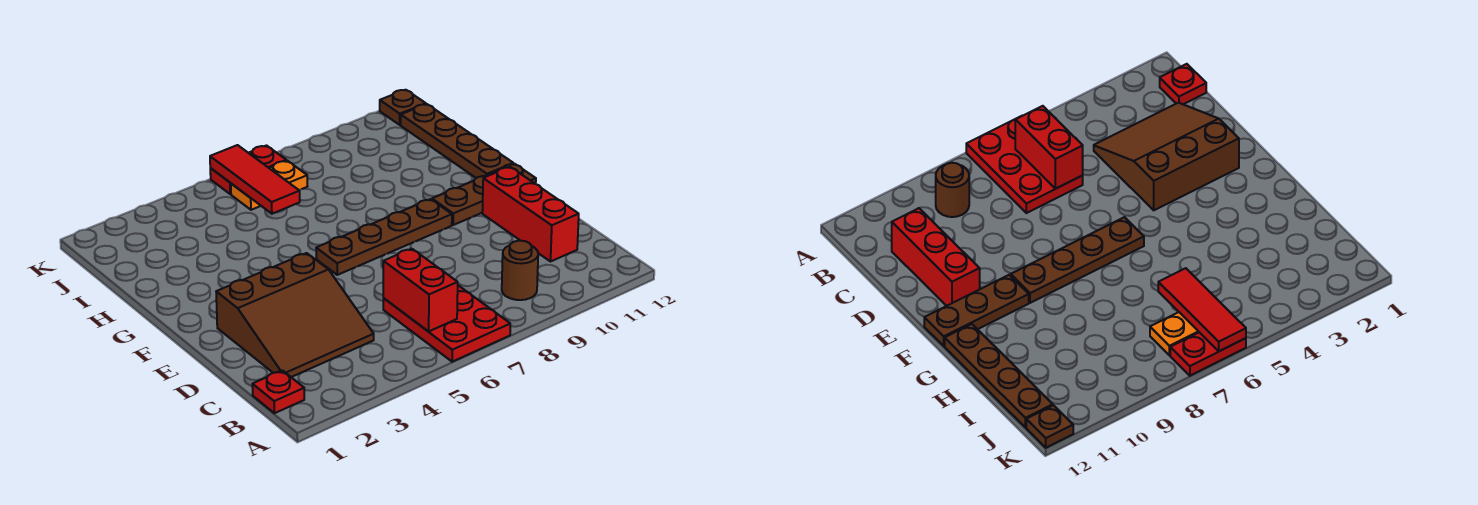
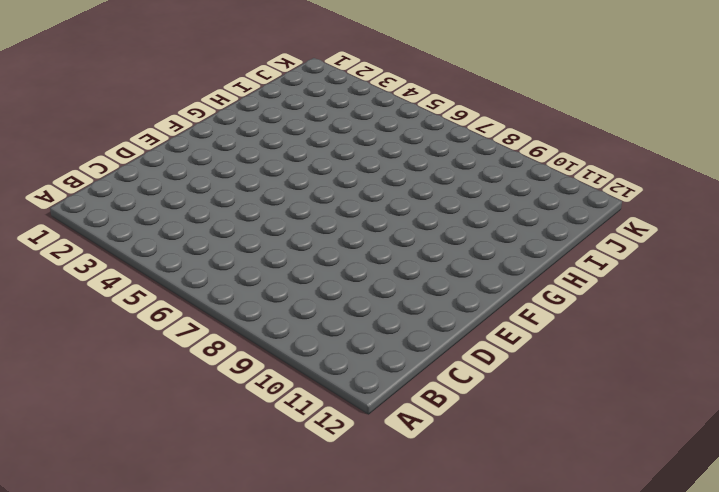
none -> red plate A6:C7 level 1
none -> red plate B1 level 1
none -> brown round brick B9 level 1

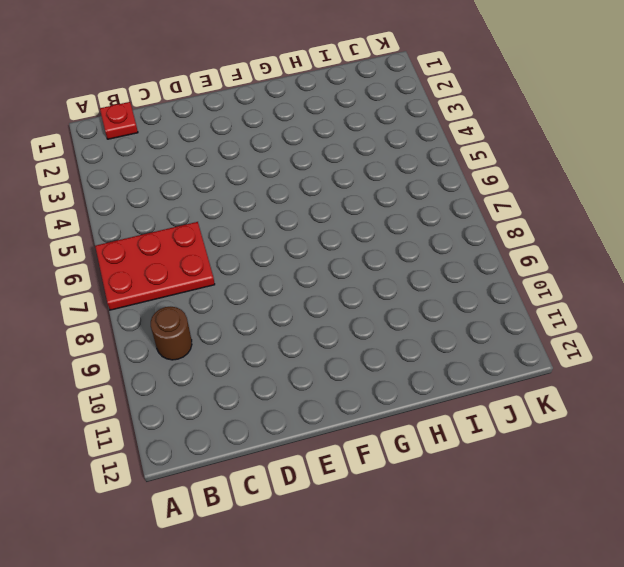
none -> brown slope C2:E4 level 1 top E
none -> red brick C11:E11 level 1
none -> brown plate F6:F9 level 1

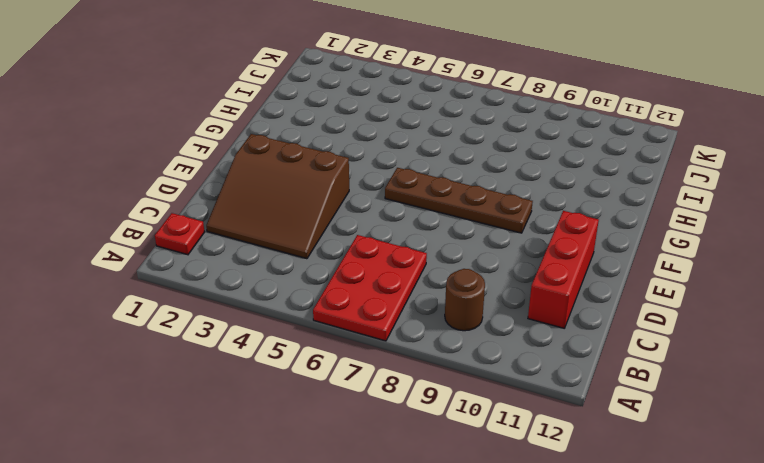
none -> brown plate F10:F12 level 1
none -> brown plate G12:J12 level 1
none -> orange plate J6:J7 level 1

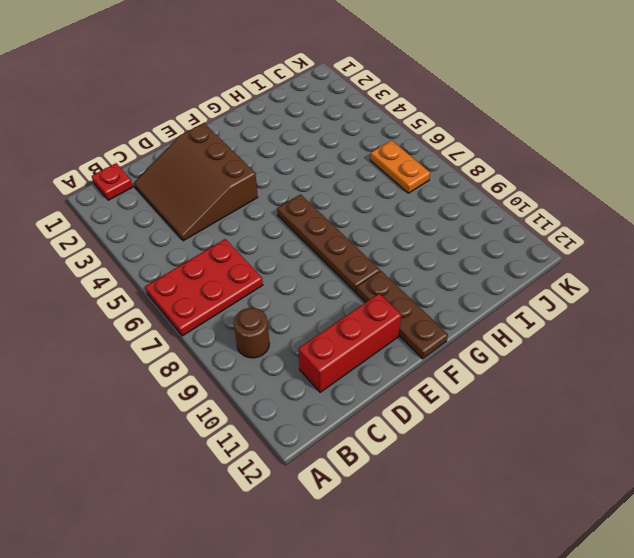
none -> brown plate G12:J12 level 1
none -> red plate K6:K7 level 1
none -> brown plate K12 level 1

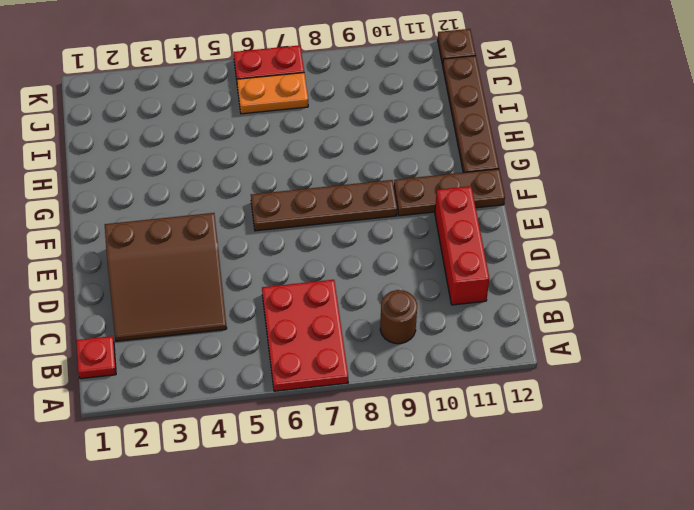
none -> red brick B6:C6 level 2
none -> red tile I6:K6 level 2

